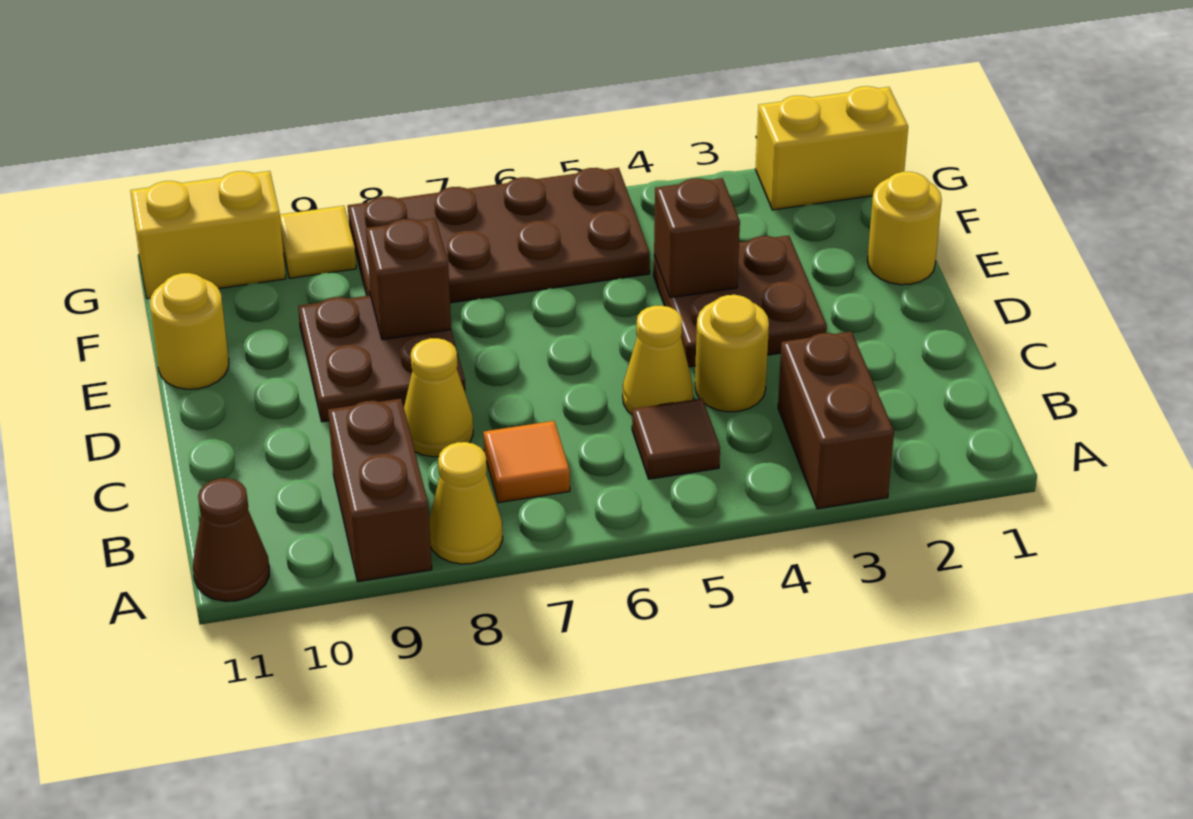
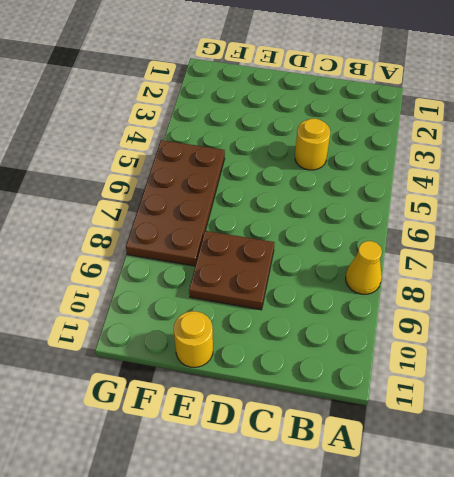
none -> brown brick A3:B3 level 1
none -> brown brick A9:B9 level 1
none -> brown cone A11 level 1

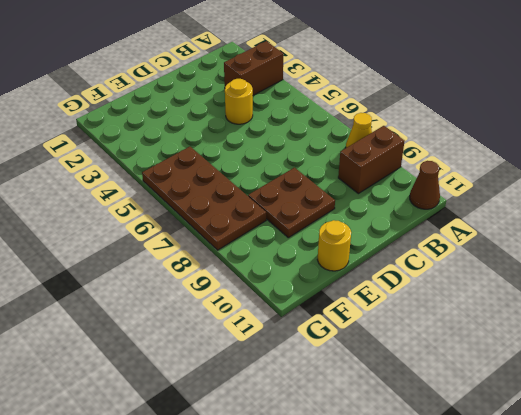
none -> brown tile B5 level 1
none -> orange tile B7 level 1
none -> yellow cone C5 level 1

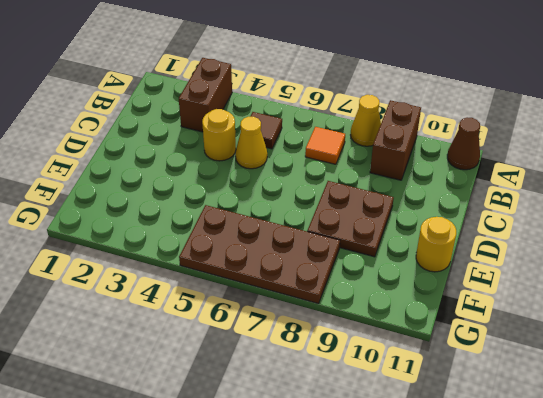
none -> yellow cone C8 level 1
none -> brown plate D3:E4 level 1
none -> yellow round brick E1 level 1

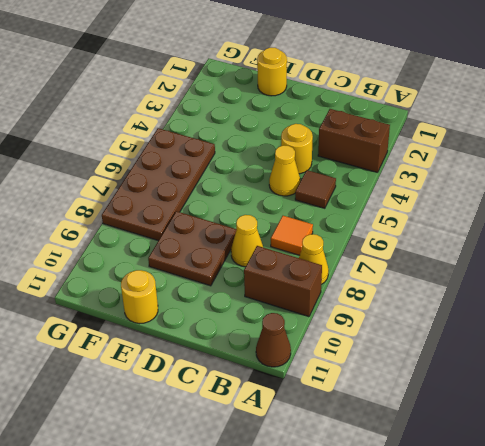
none -> brown plate D3:E4 level 1
none -> yellow brick G1:G2 level 1
none -> yellow tile G9 level 1

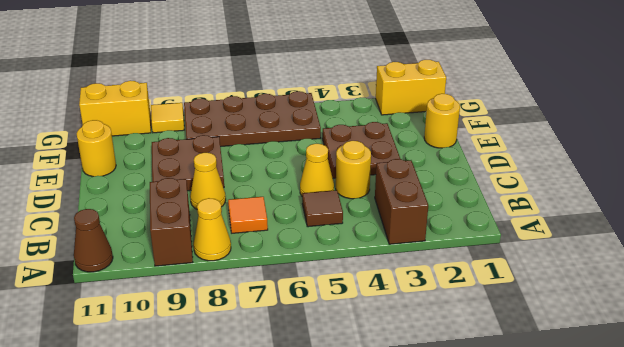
none -> brown brick E4 level 2
none -> brown brick E8 level 2

